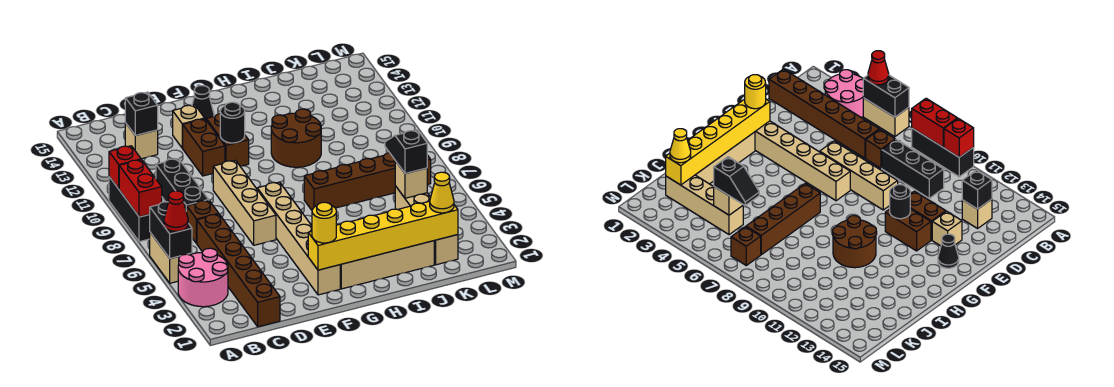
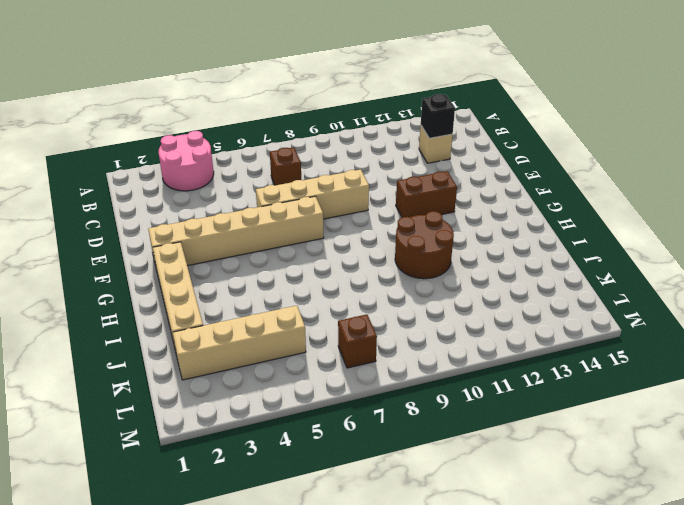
none -> tan brick A5:A6 level 1
none -> black brick A8:A10 level 1
none -> brown brick C1:C6 level 1

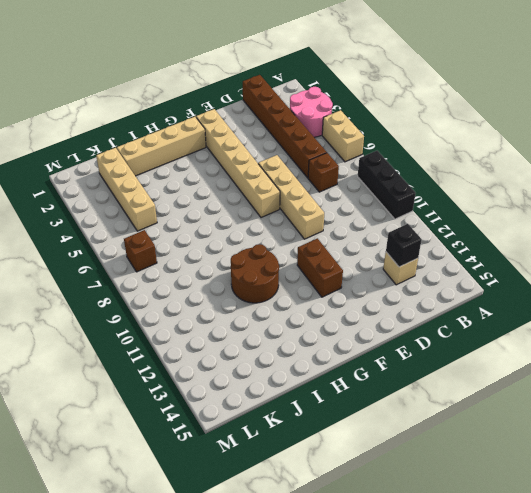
none -> black brick C8:C10 level 1
none -> brown brick E11:E12 level 1
none -> tan brick E13 level 1

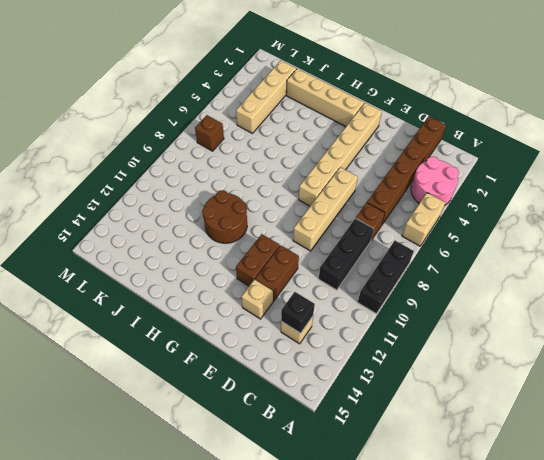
none -> black cone F14 level 1
none -> brown brick H7:K7 level 1
none -> black brick A5:A6 level 2

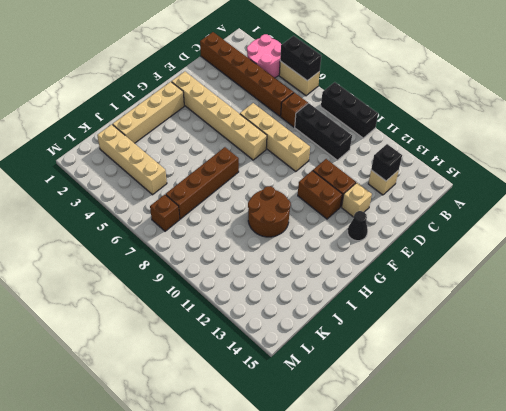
none -> red brick A8:A9 level 2
none -> red brick A10 level 2
none -> yellow brick F2:K2 level 2

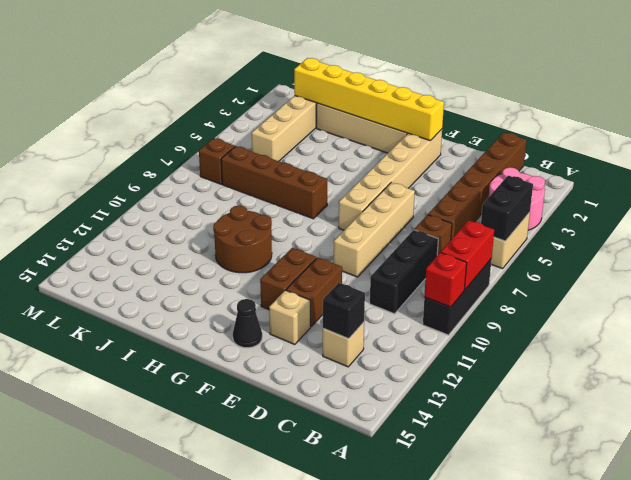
none -> black round brick F11 level 2
none -> tan brick K5 level 2
none -> red cone A5 level 3

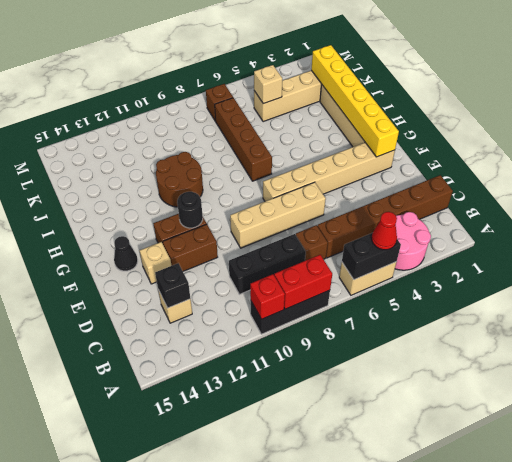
none -> yellow round brick F2 level 3
none -> yellow cone K2 level 3
none -> black slope K5:K6 level 3 top 5

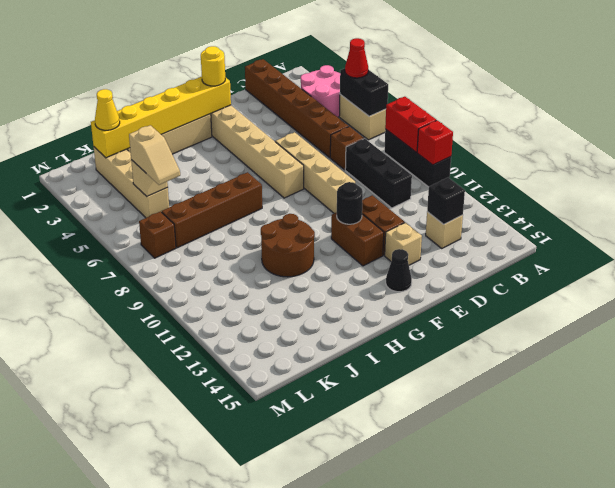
tan slope K5:K6 level 3 top 5 -> black slope K5:K6 level 3 top 5

